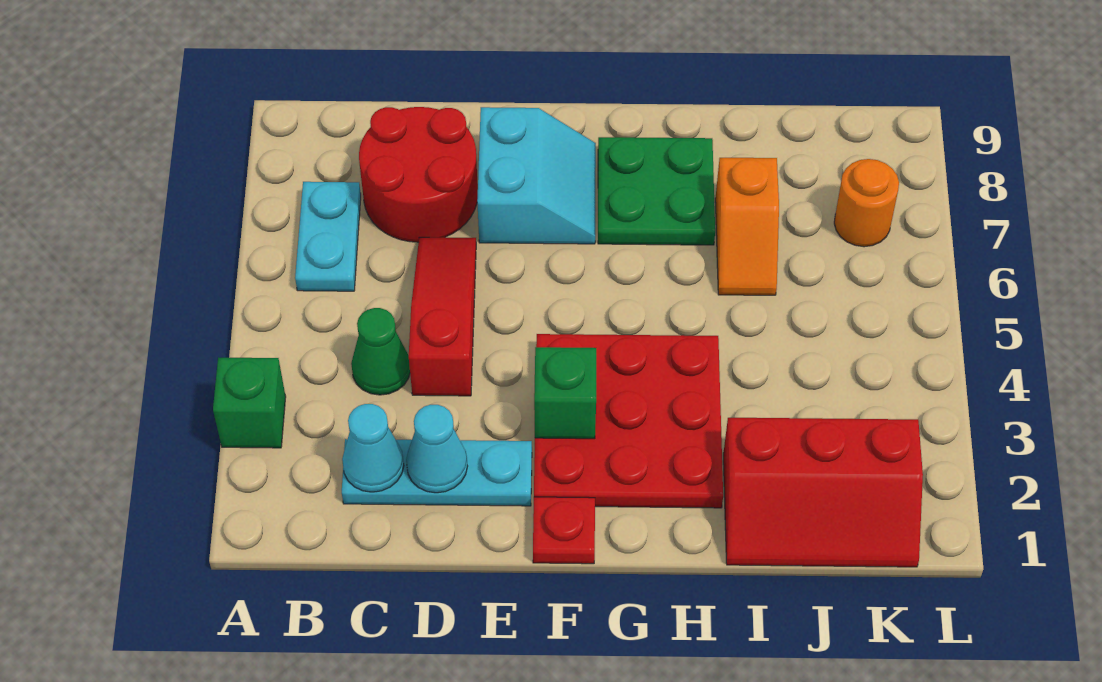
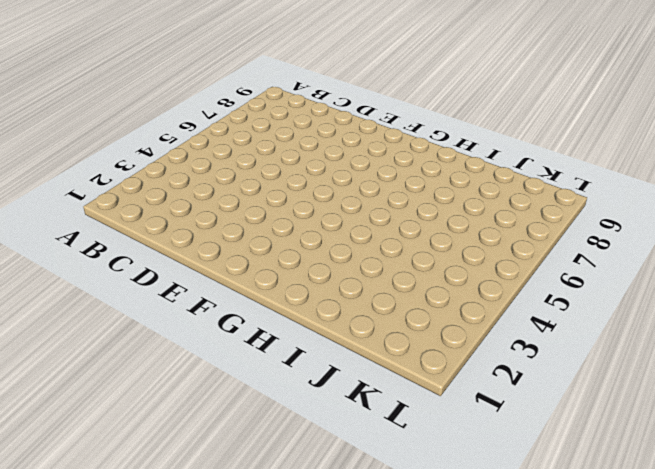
none -> green brick A3 level 1
none -> cyan plate B6:B7 level 1
none -> cyan plate C2:E2 level 1

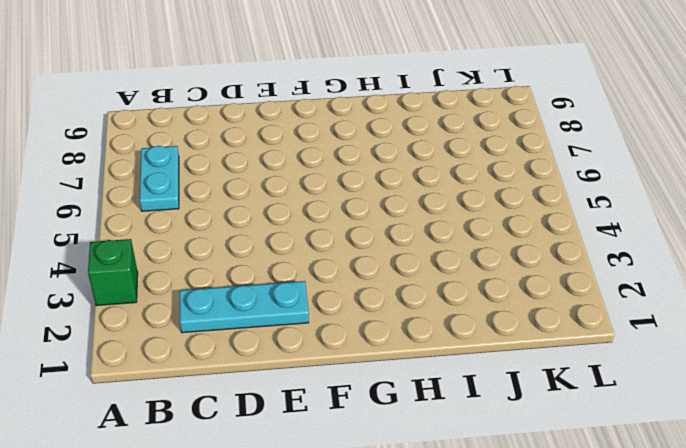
none -> green cone C4 level 1
none -> red round brick C7:D8 level 1
none -> red slope D4:D6 level 1 top 4

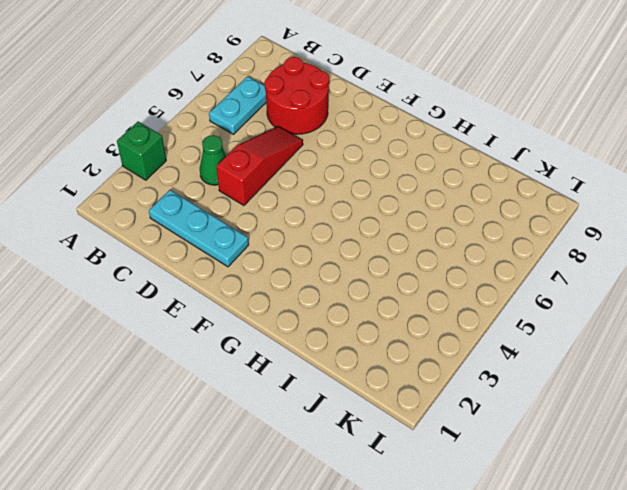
none -> cyan slope E7:F8 level 1 top E
none -> red plate F1 level 1
none -> red plate F2:H4 level 1

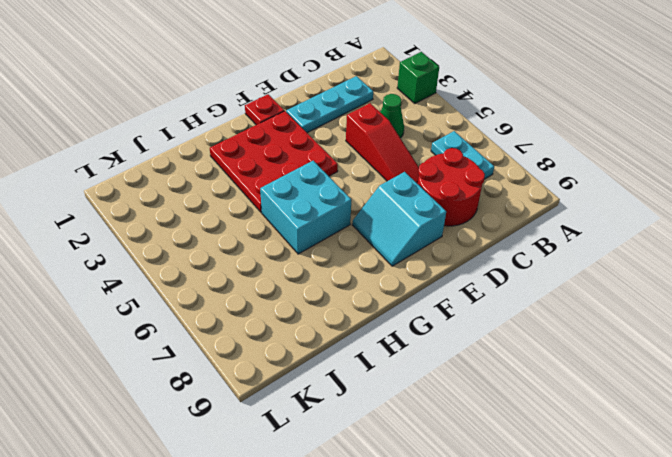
cyan brick G5:H6 level 1 -> none
none -> green plate G7:H8 level 1
none -> red slope I1:K2 level 1 top 2
none -> orange slope I6:I7 level 1 top 7

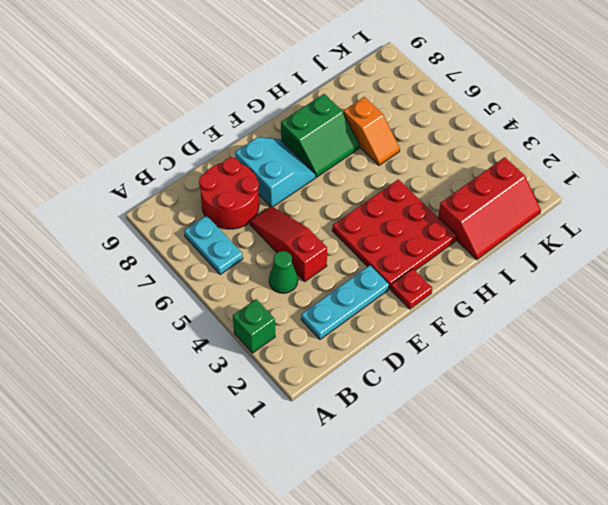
green slope G7:H8 level 1 top 8 -> green plate G7:H8 level 1
none -> orange round brick K7 level 1
none -> cyan cone C2 level 2
none -> cyan cone D2 level 2

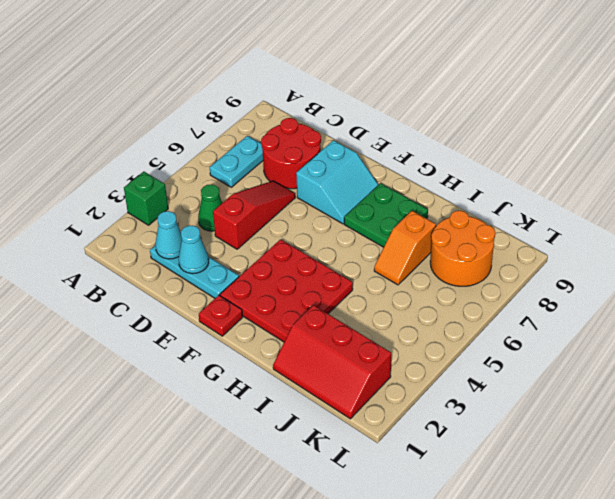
orange round brick J7:K8 level 1 -> orange round brick K7 level 1
none -> green brick F3 level 2

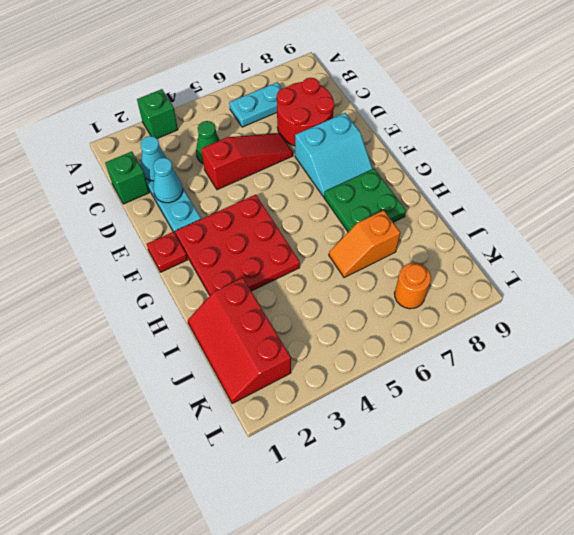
green brick C1 level 1 -> green brick F3 level 2

